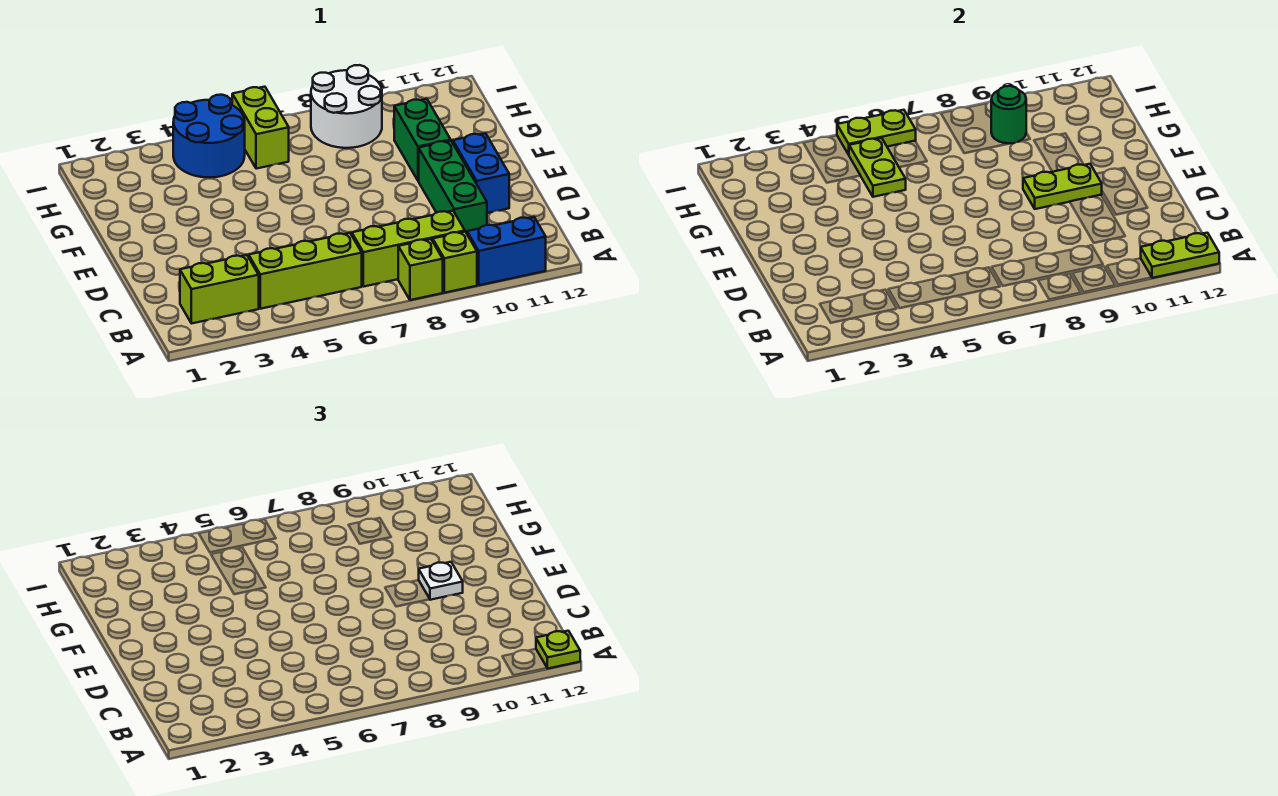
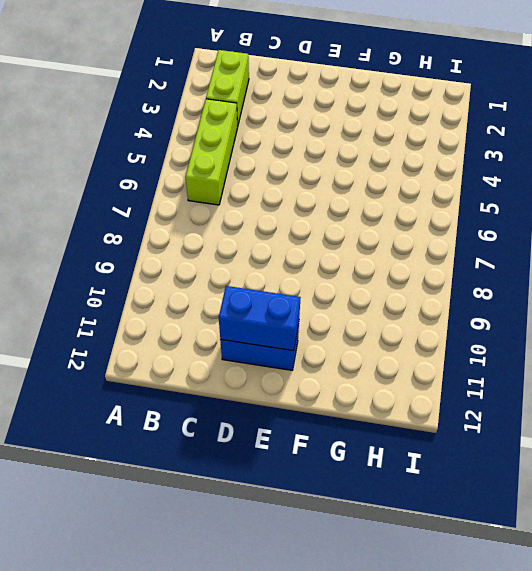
blue brick D11:E11 level 2 -> blue brick A10:A11 level 1
none -> lime brick A8 level 1
none -> lime brick A9 level 1
none -> lime brick B7:B9 level 1

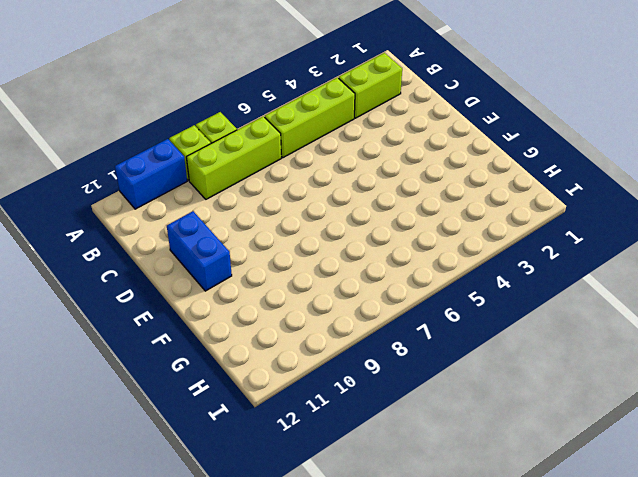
none -> green brick C10:E10 level 1
none -> green brick F10:G10 level 1
none -> blue round brick H4:I5 level 1

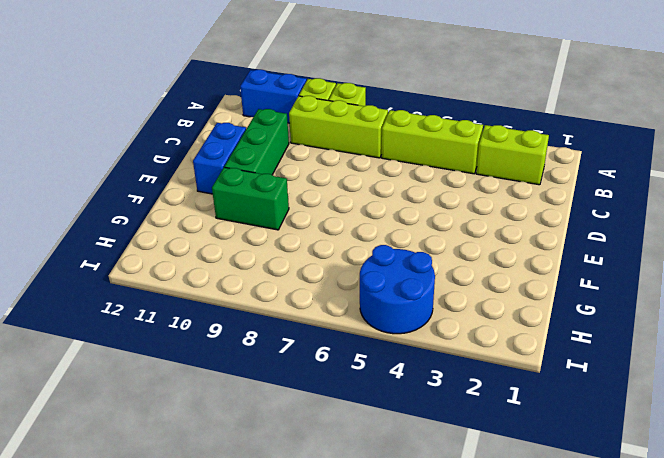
green brick F9:F10 level 1 -> green brick F10:G10 level 1
none -> lime brick H6:I6 level 1
none -> white round brick H8:I9 level 1
none -> lime plate A11:A12 level 2

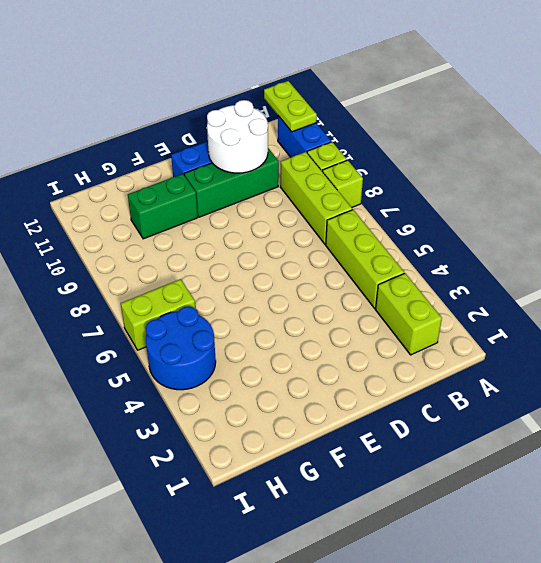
white round brick C10:D11 level 2 -> white round brick H8:I9 level 1
none -> lime plate E9:E10 level 2
none -> lime plate G5:H5 level 2
none -> green round brick H9 level 2

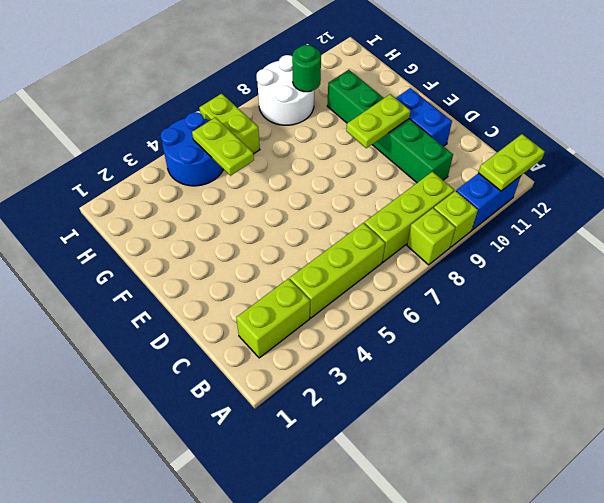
none -> lime plate I5:I6 level 2
none -> lime plate A12 level 3
none -> white plate E10 level 3

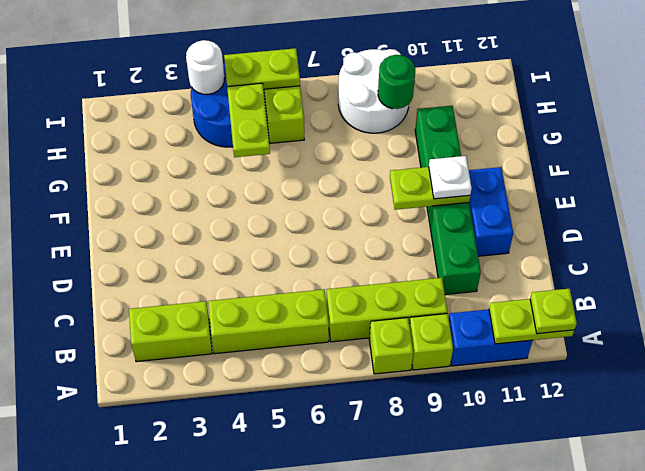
white round brick I4 level 2 -> none

